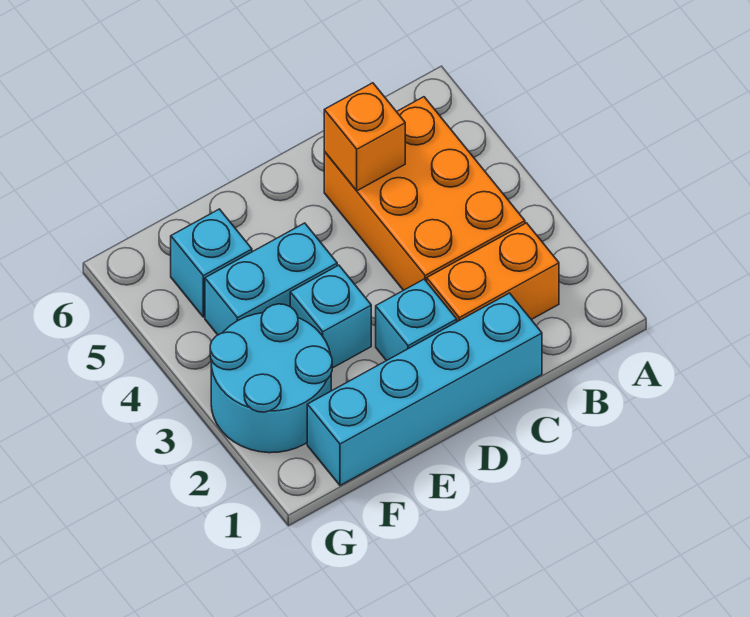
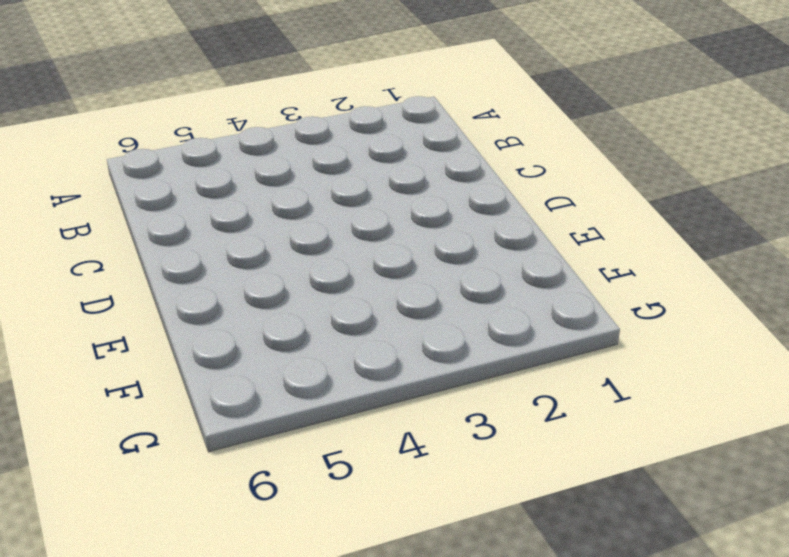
none -> orange brick B2:C2 level 1
none -> orange brick B3:C5 level 1

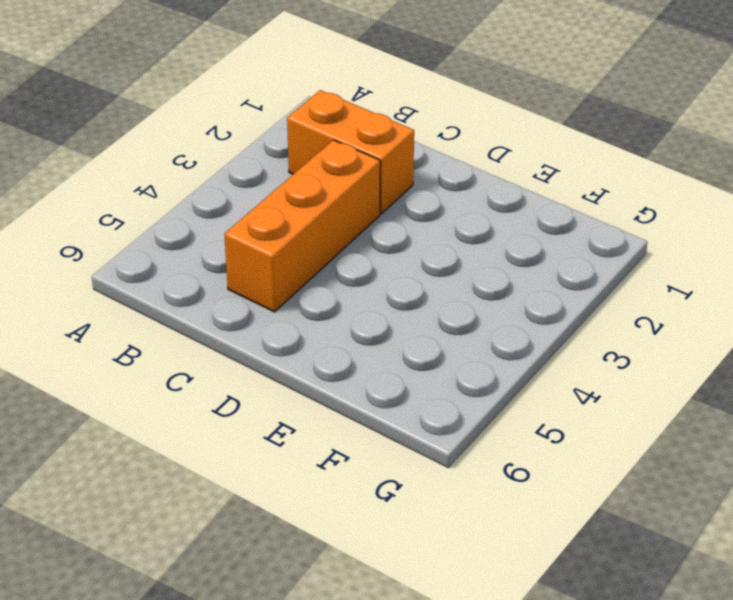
orange brick C3:C5 level 1 -> orange brick B3:C5 level 1
none -> cyan brick C1:F1 level 1
none -> cyan brick D2 level 1

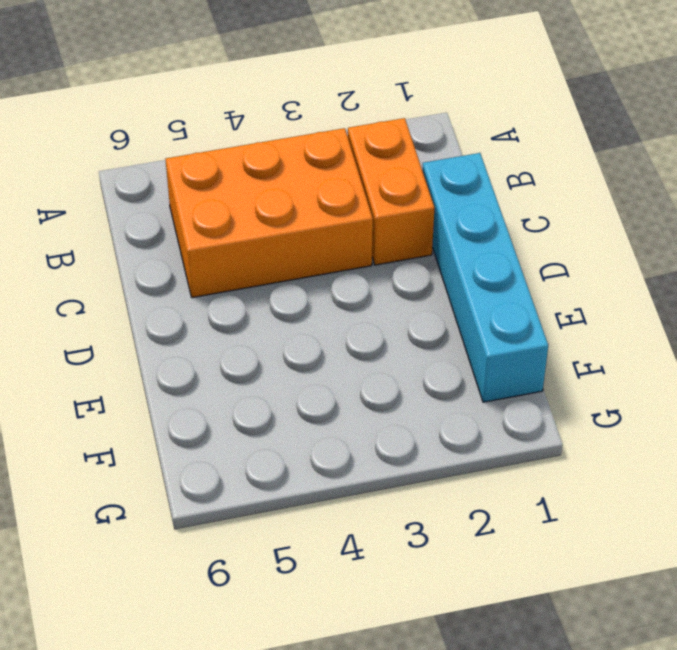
none -> cyan brick D2 level 1
none -> cyan brick E3 level 1

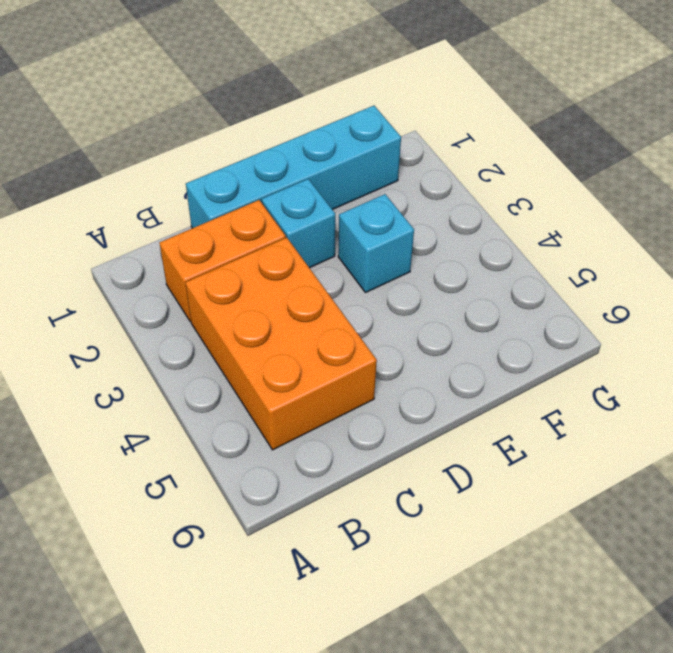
none -> cyan brick E4:F4 level 1
none -> cyan round brick F2:G3 level 1

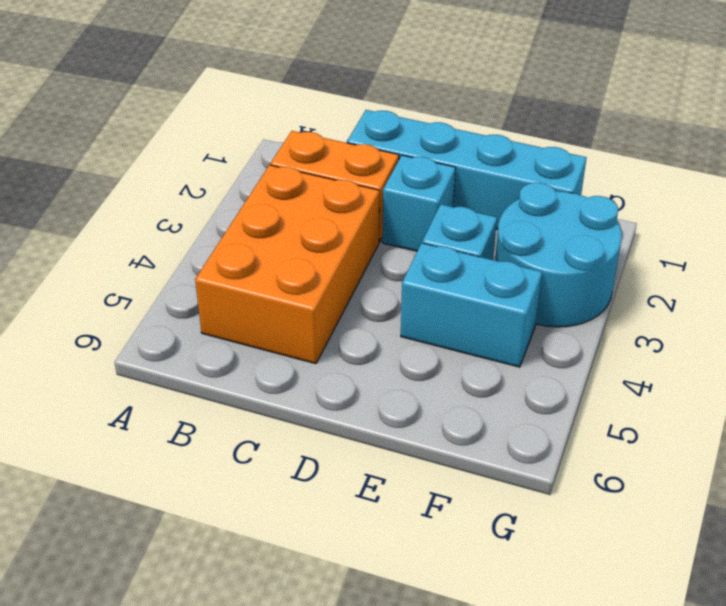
none -> cyan brick F5 level 1
none -> orange brick C5 level 2

